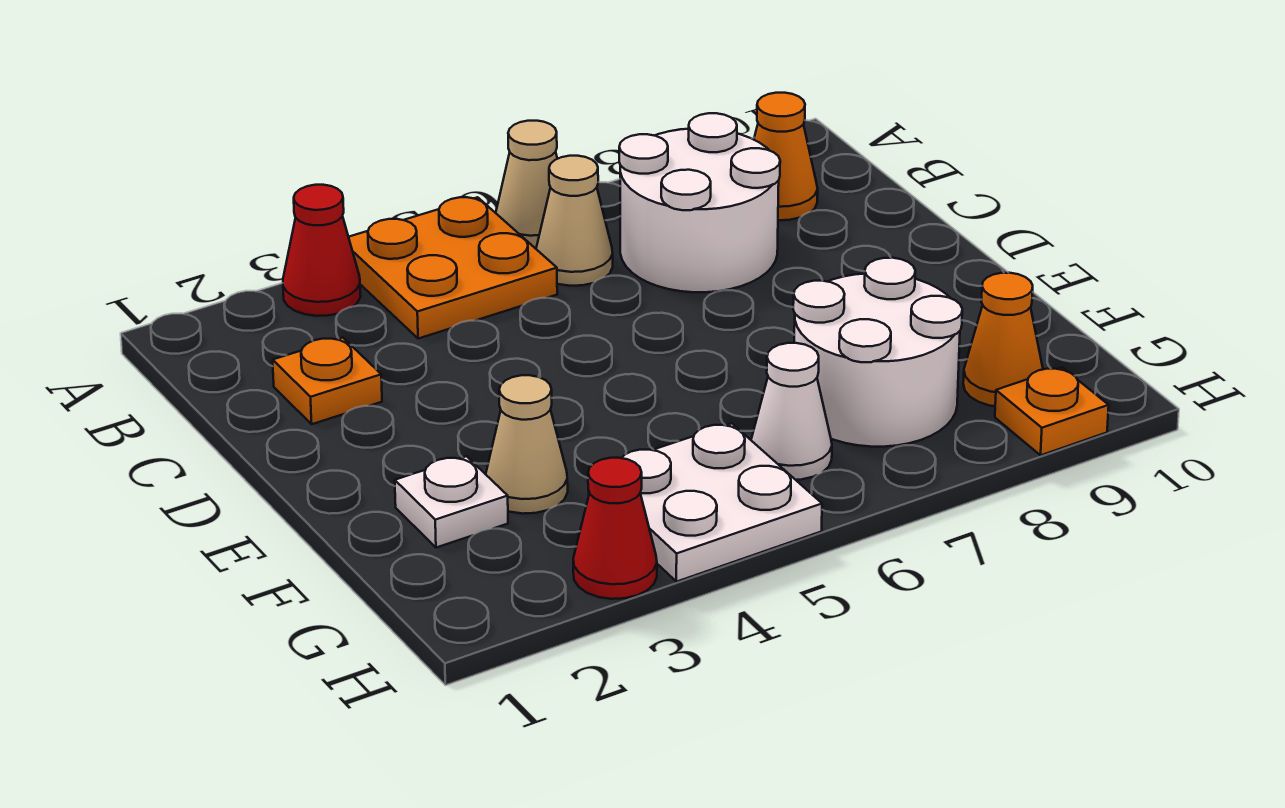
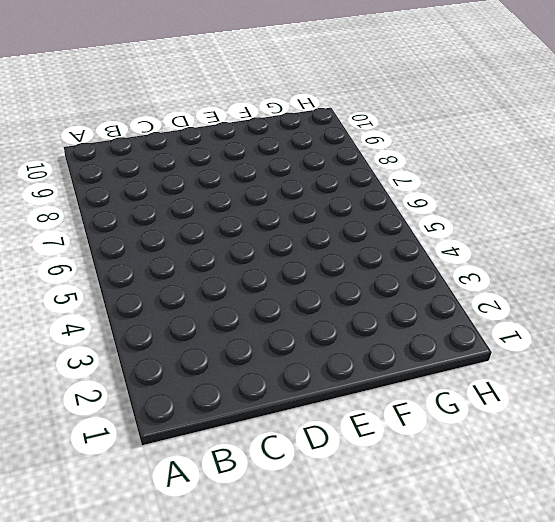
none -> red cone A3 level 1
none -> orange plate A4:B5 level 1
none -> tan cone A6 level 1

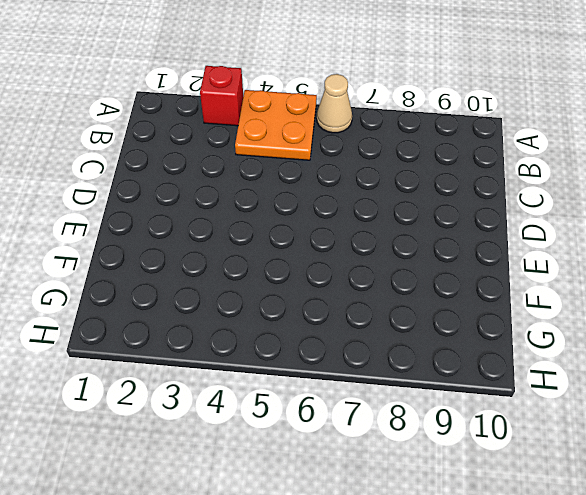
red brick A3 level 1 -> red cone A3 level 1
none -> tan cone B6 level 1
none -> white round brick B7:C8 level 1
none -> orange cone B9 level 1

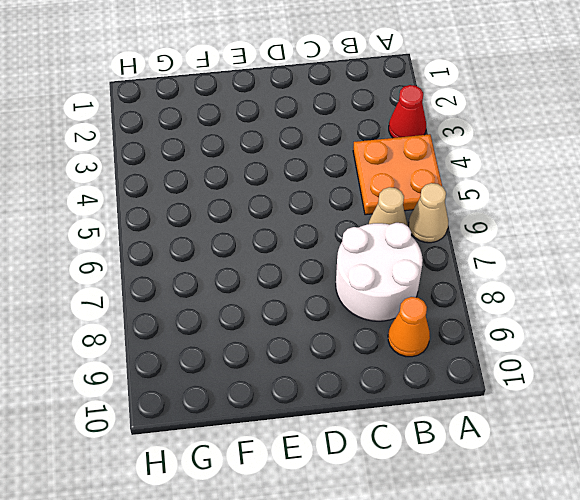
none -> orange plate C2 level 1
none -> white plate F2 level 1
none -> tan cone F3 level 1

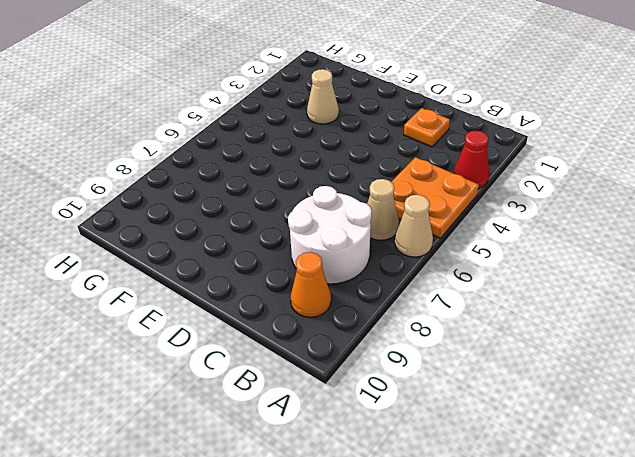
none -> white plate F2 level 1
none -> white round brick F7:G8 level 1
none -> white plate G4:H5 level 1

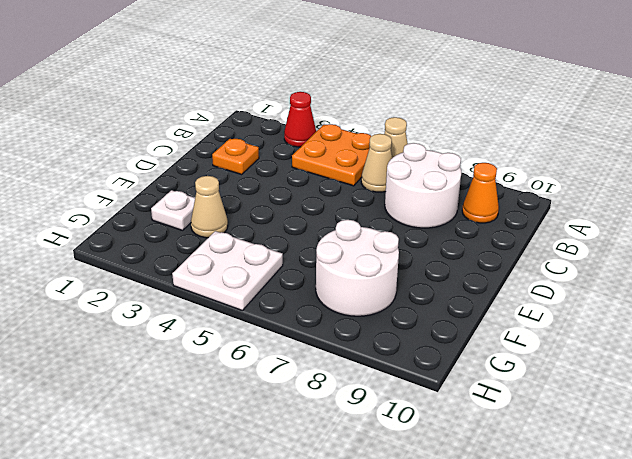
none -> white cone G6 level 1
none -> orange cone G9 level 1
none -> red cone H3 level 1

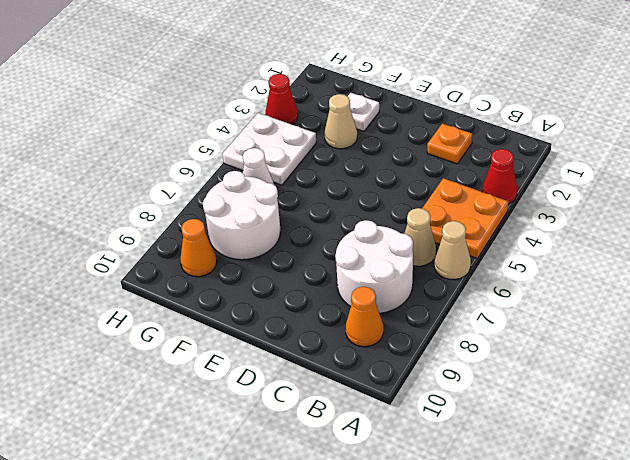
none -> orange plate H9 level 1

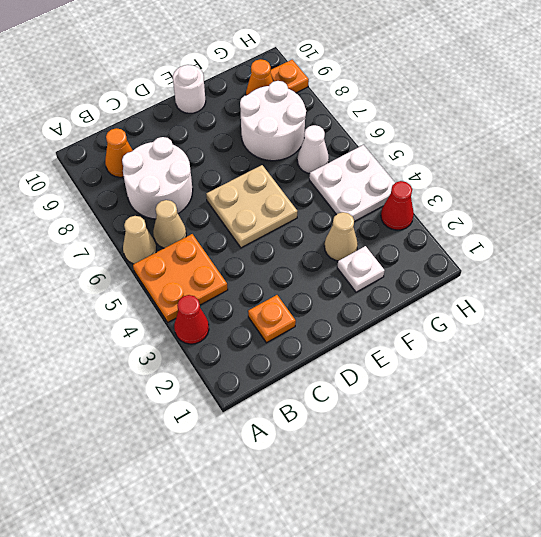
tan plate D5:E6 level 1 -> none
white round brick E10 level 1 -> none

